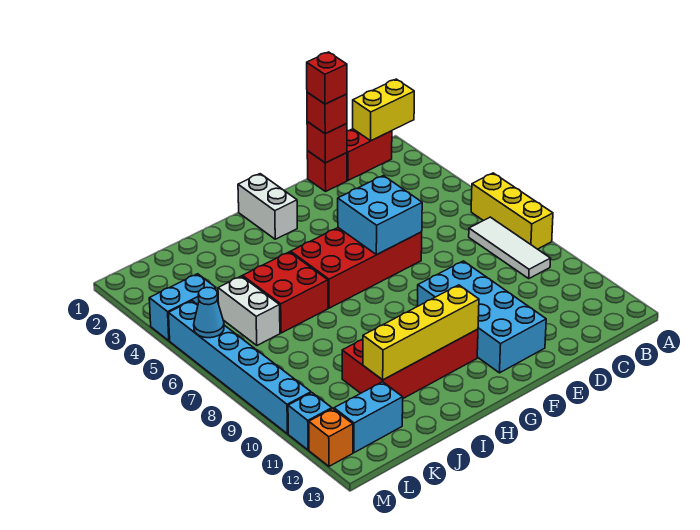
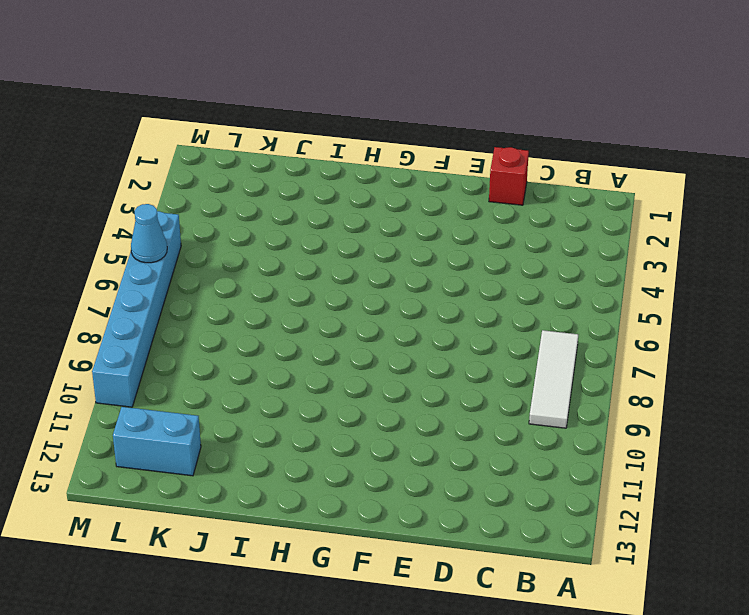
none -> yellow brick A6:A8 level 1
none -> red brick B1:C1 level 1
none -> red brick E5:H6 level 1

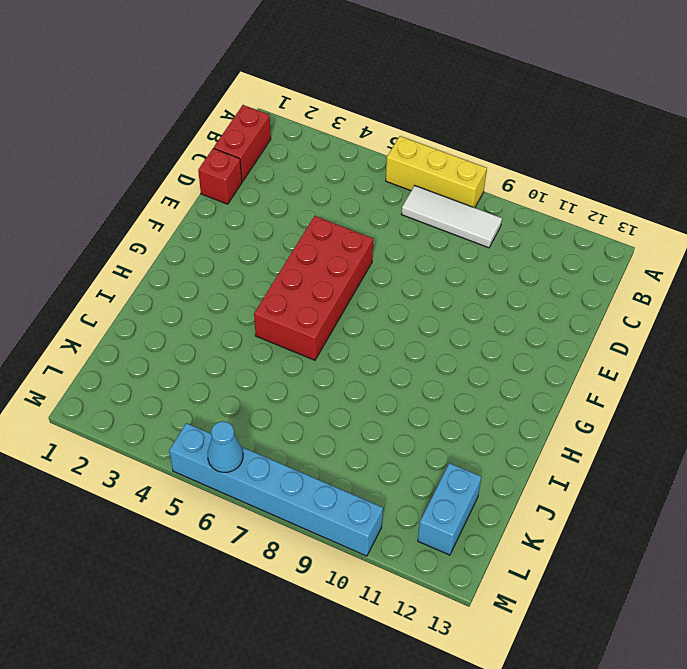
none -> cyan brick E9:F12 level 1
none -> white brick G1:G2 level 1
none -> red brick G10:J11 level 1

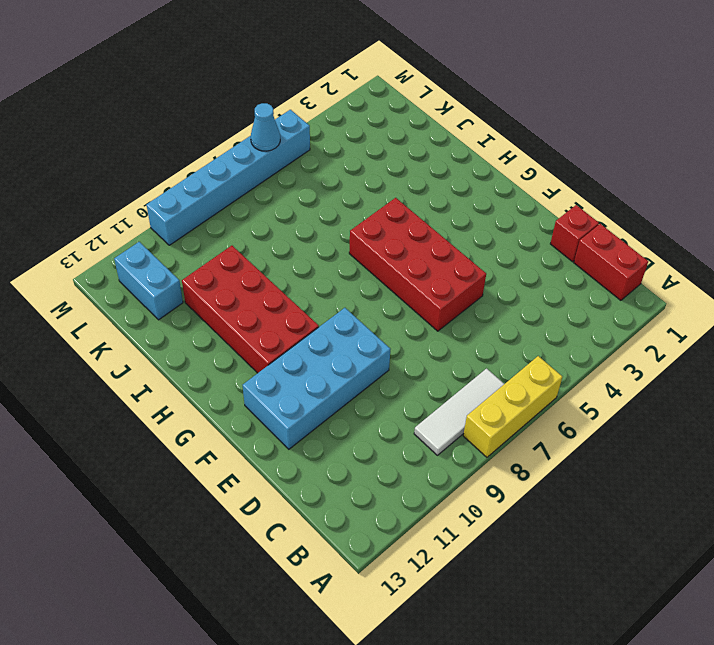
none -> white brick G1:G2 level 1
none -> red brick I5:J6 level 1
none -> white brick K5:K6 level 1

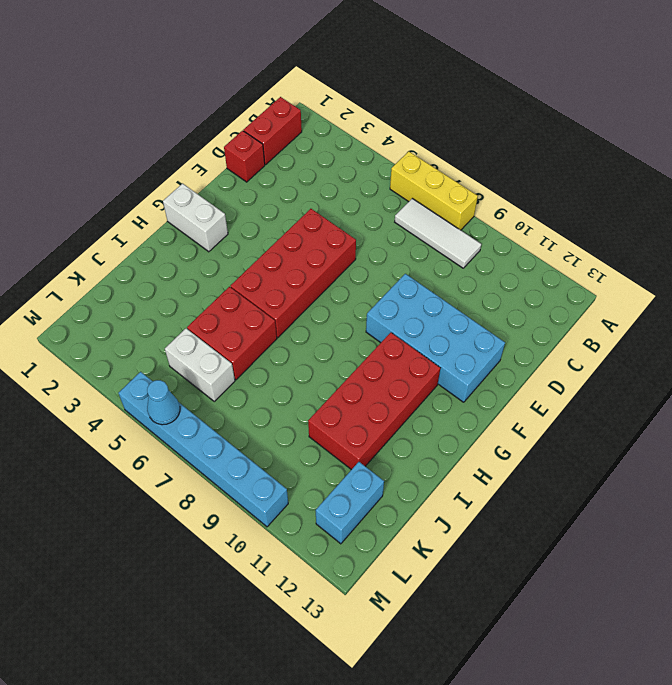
none -> cyan brick L4:M4 level 1
none -> cyan brick M11 level 1
none -> orange brick M12 level 1

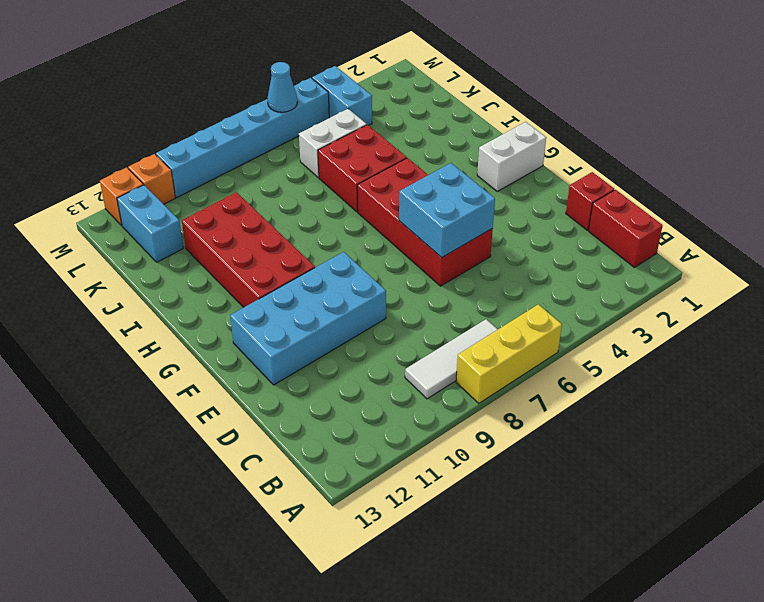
orange brick M11 level 1 -> cyan brick M11 level 1
none -> yellow brick A1:B1 level 2
none -> red brick D1 level 2
none -> yellow brick G11:J11 level 2

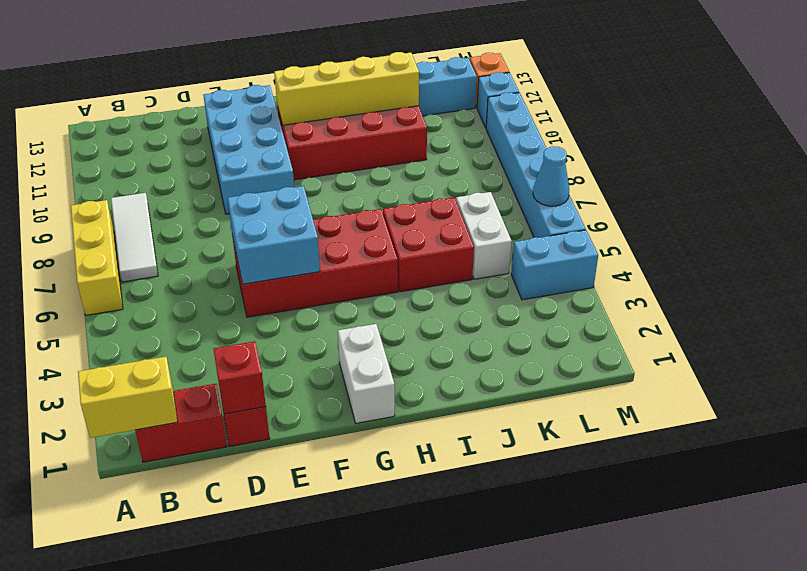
none -> red brick D1 level 3
none -> red brick D1 level 4

